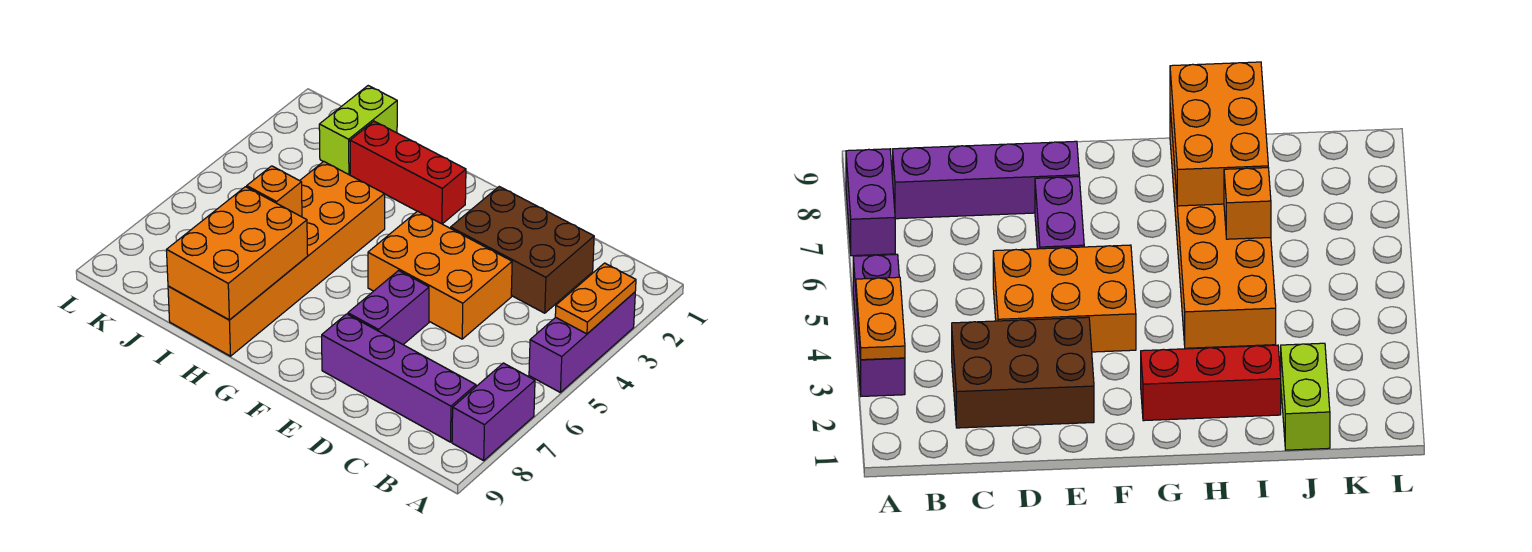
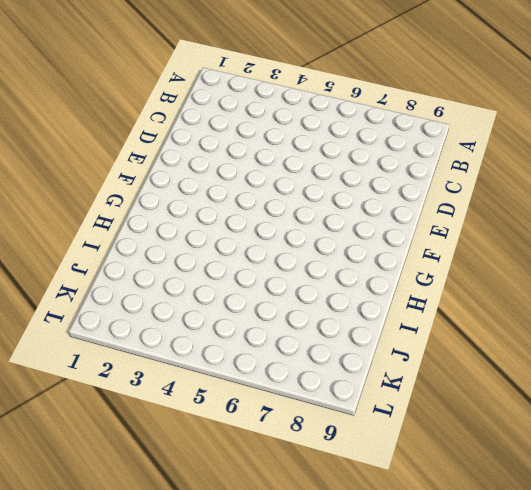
none -> purple brick A3:A5 level 1
none -> purple brick A7:A8 level 1
none -> purple brick B8:E8 level 1

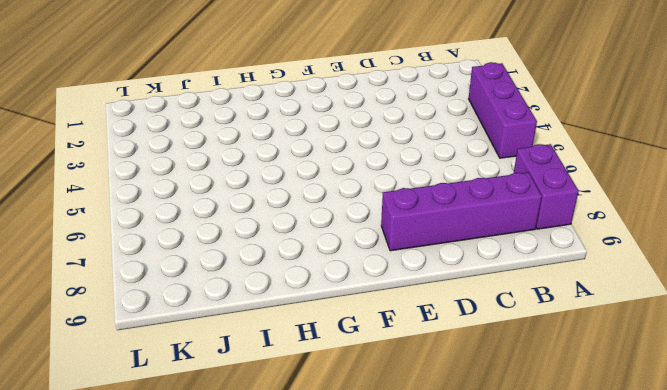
none -> brown brick C2:E3 level 1
none -> orange brick D4:F5 level 1
none -> purple brick E6:E7 level 1

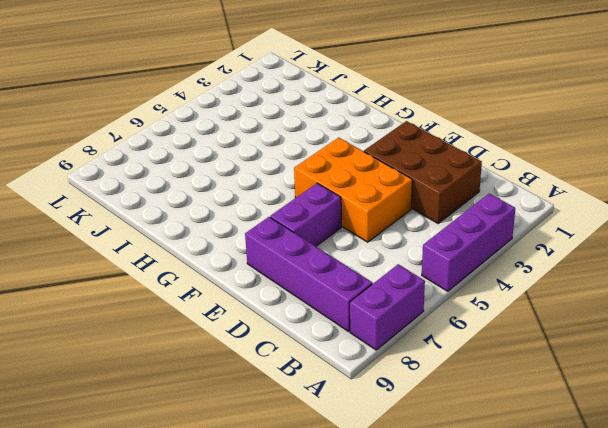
none -> red brick G2:I2 level 1
none -> orange brick H4:I9 level 1
none -> lime brick J1:J2 level 1

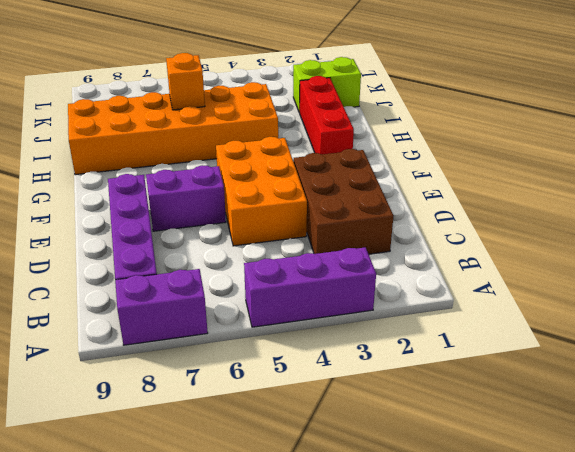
none -> orange plate A3:A4 level 2
none -> orange brick H7:I9 level 2

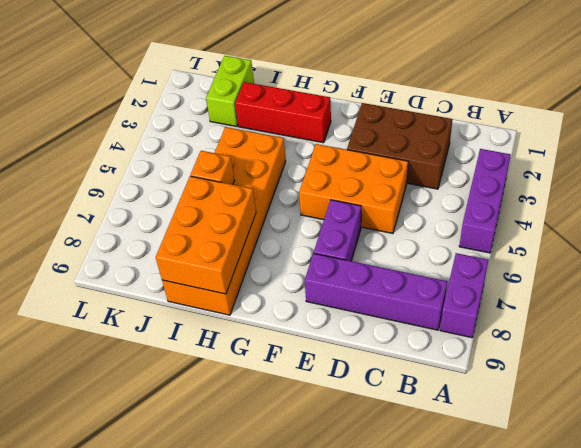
none -> orange plate A3:A4 level 2

